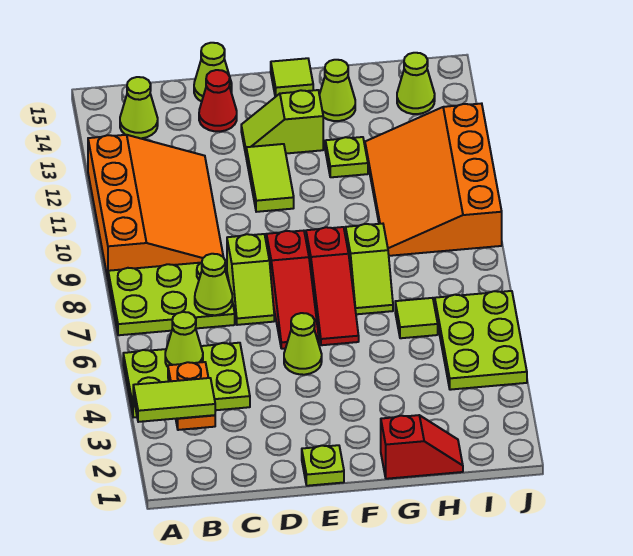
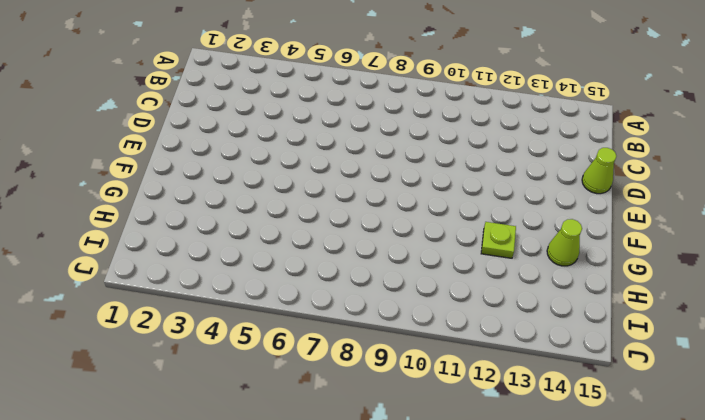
none -> lime plate A4:C5 level 1
none -> lime plate A7:C8 level 1
none -> orange slope A9:C12 level 1 top A

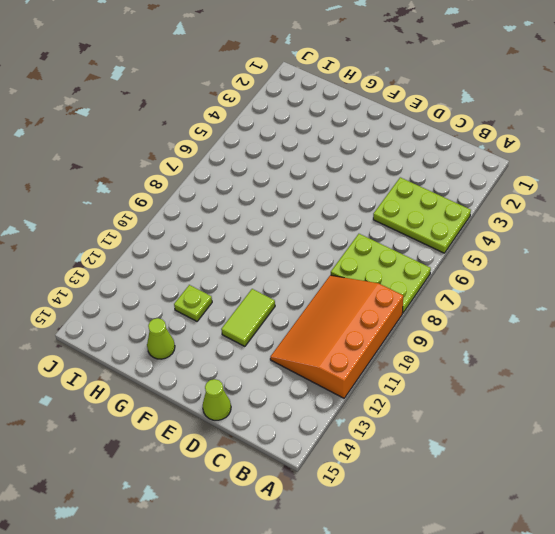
none -> lime cone B14 level 1
none -> lime slope D7:D8 level 1 top 8
none -> red cone D14 level 1

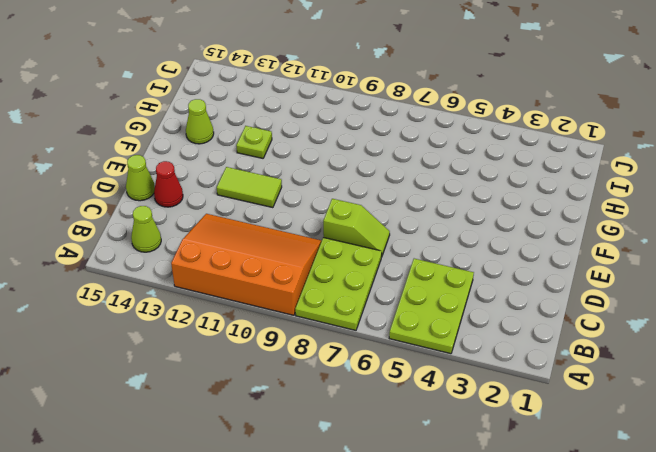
none -> lime plate E1 level 1
none -> lime cone E5 level 1
none -> red slope E6:E8 level 1 top 8

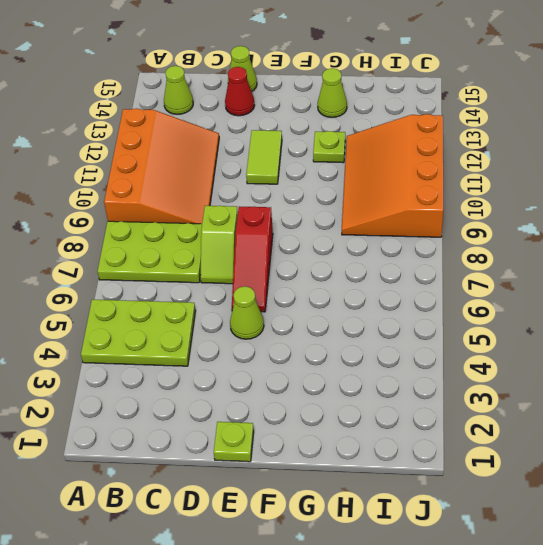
none -> lime slope E13:F13 level 1 top F
none -> red slope F6:F8 level 1 top 8
none -> lime tile F15 level 1

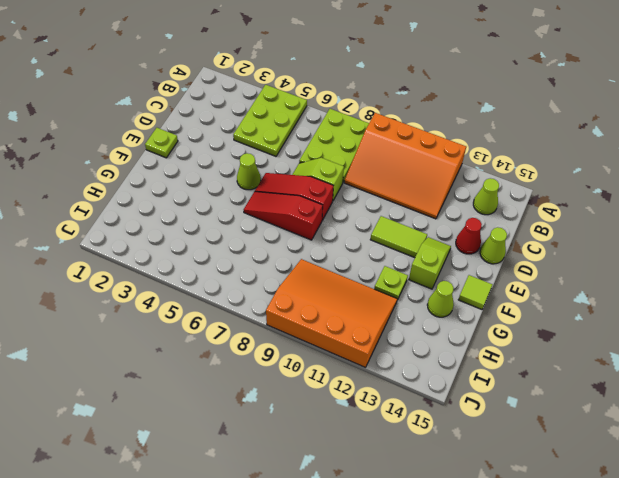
none -> red slope G1:H1 level 1 top G
none -> lime slope G7:G8 level 1 top 8
none -> lime tile H6 level 1

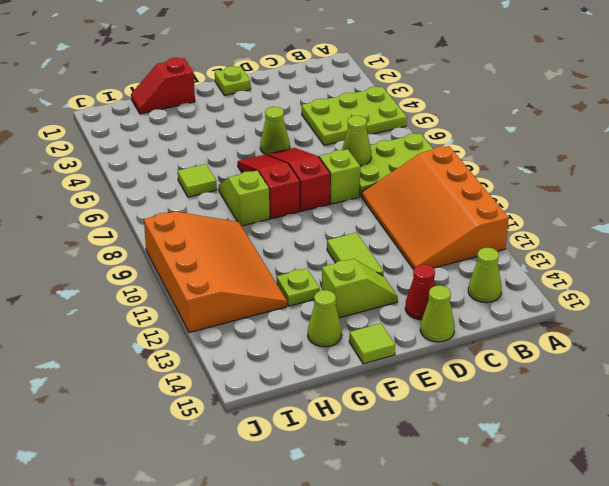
none -> lime plate I4:J6 level 1
none -> lime cone I14 level 1
none -> orange plate B3:B4 level 2

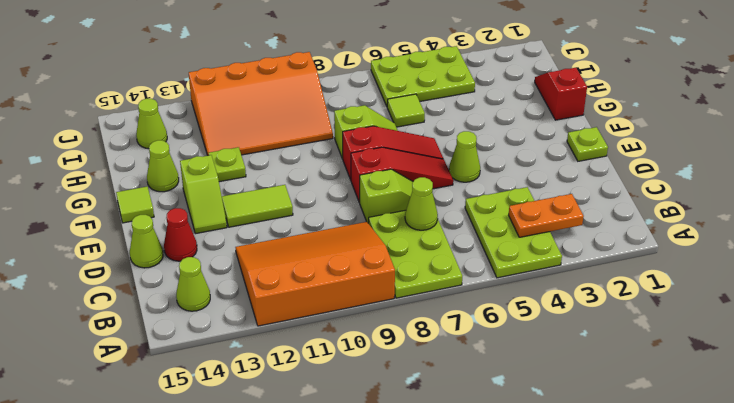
none -> lime cone B5 level 2
none -> lime tile A3:B3 level 3

